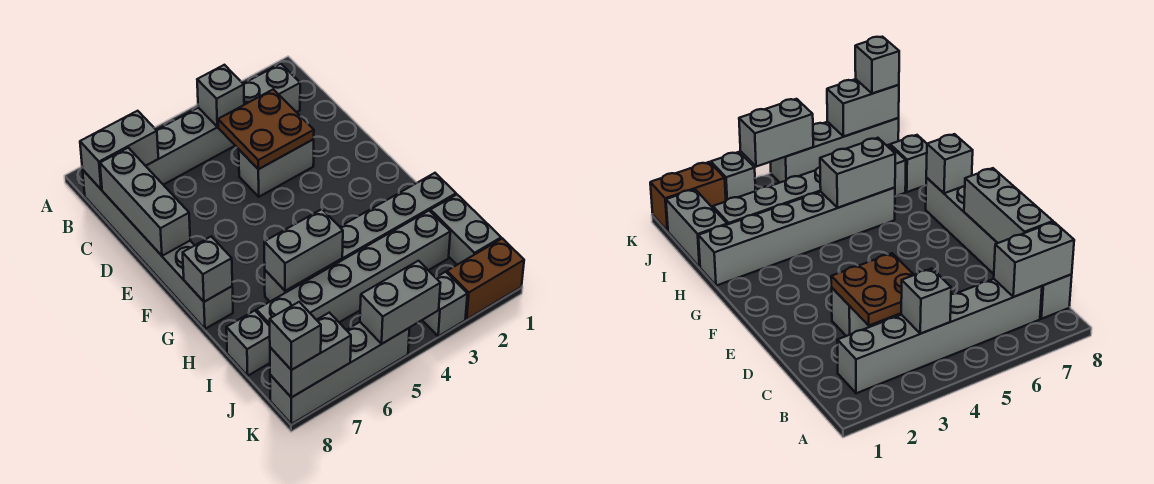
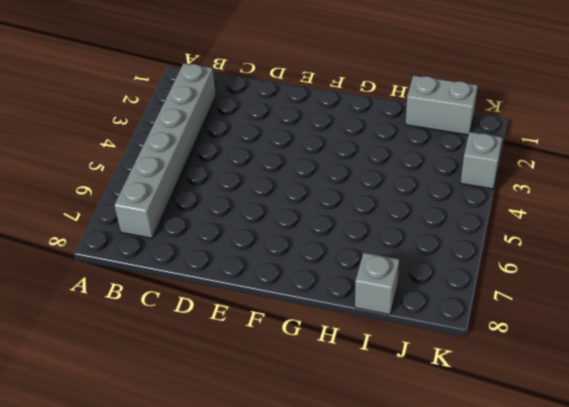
none -> grey brick B8:G8 level 1
none -> grey brick D3:D4 level 1
none -> grey brick H1:H6 level 1

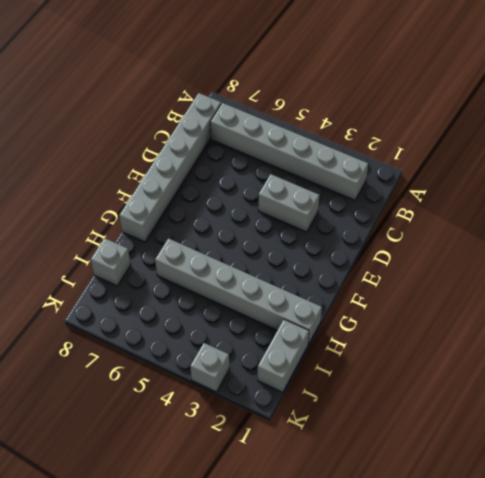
none -> grey brick I2:I7 level 1
none -> brown brick K1:K2 level 1
none -> grey brick K5:K8 level 1

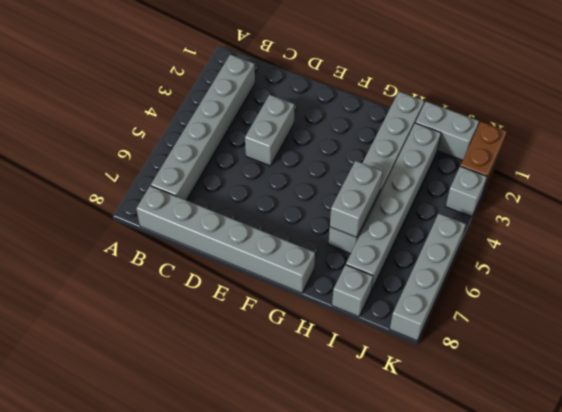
none -> grey brick B4 level 2
none -> grey brick B7:B8 level 2
none -> brown plate C3:D4 level 2

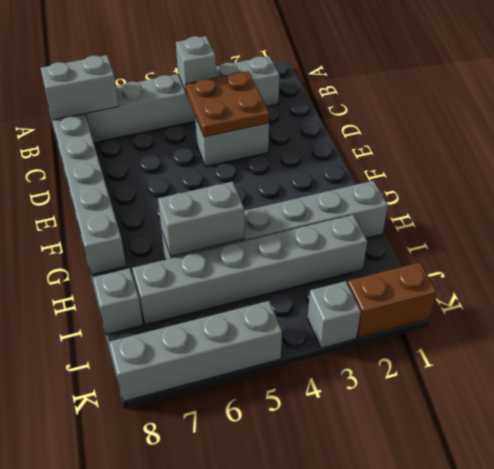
none -> grey brick I1:J1 level 1
none -> grey brick C8:E8 level 2
none -> grey brick G8 level 2

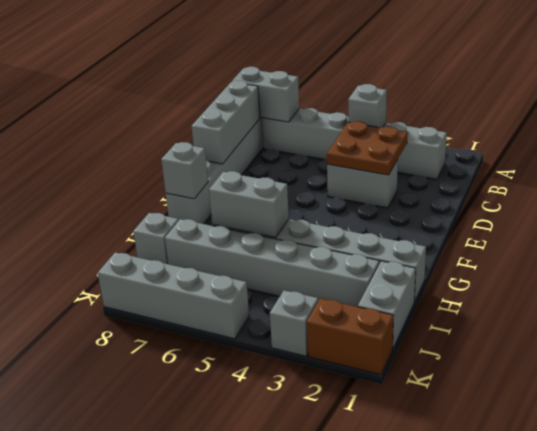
none -> grey brick K4:K5 level 2
none -> grey brick K7:K8 level 2
none -> grey brick K8 level 3

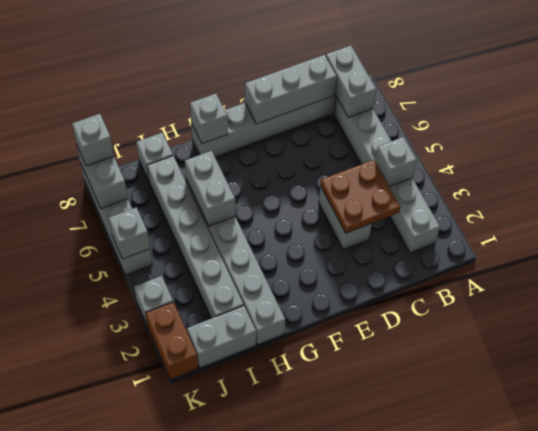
grey brick K5 level 2 -> grey brick K4:K5 level 2

